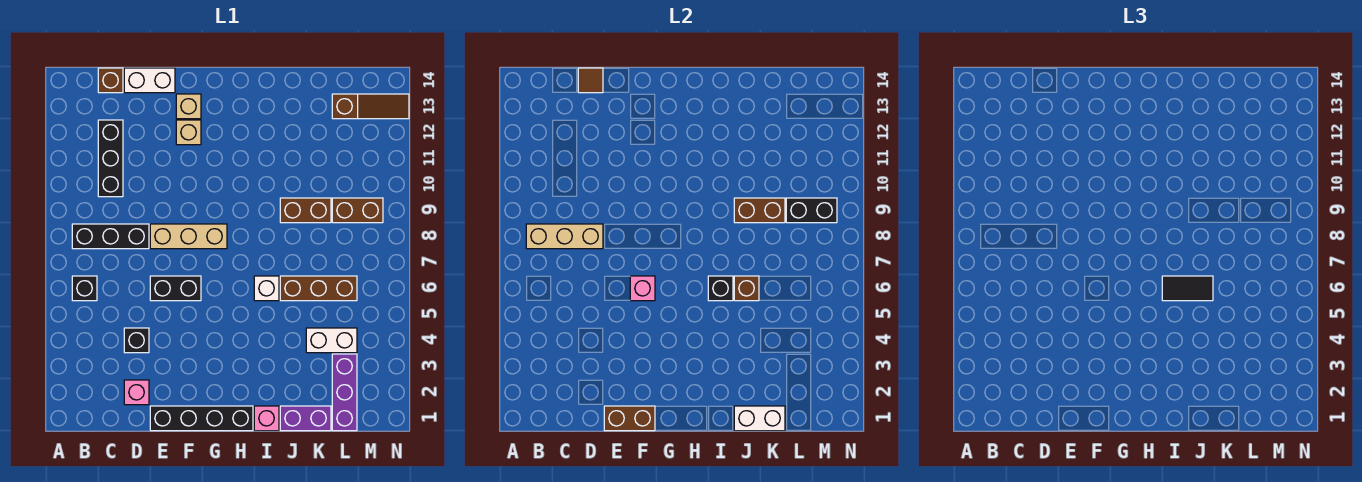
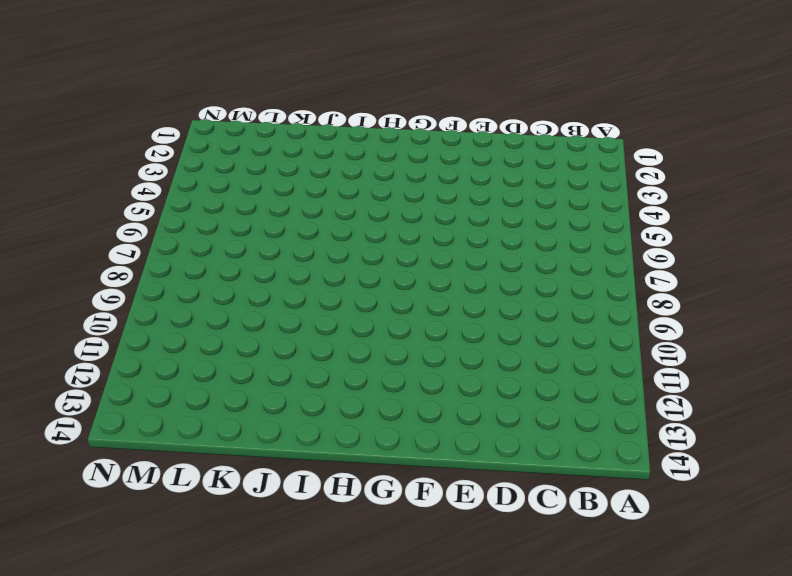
none -> black brick B6 level 1
none -> black brick B8:D8 level 1
none -> black brick C10:C12 level 1
none -> brown brick C14 level 1

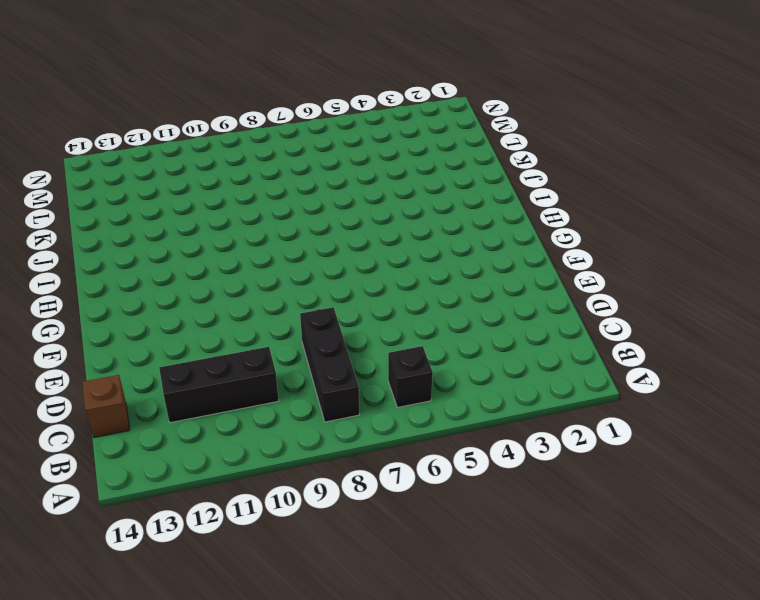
none -> pink brick D2 level 1
none -> black brick D4 level 1
none -> white brick D14:E14 level 1
none -> black brick E1:H1 level 1

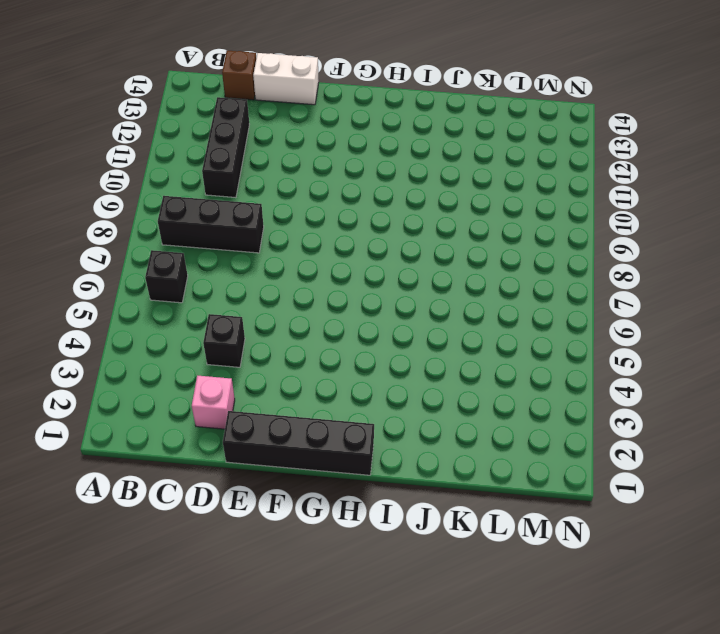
none -> black brick E6:F6 level 1
none -> tan brick E8:G8 level 1
none -> tan brick F12 level 1
none -> tan brick F13 level 1

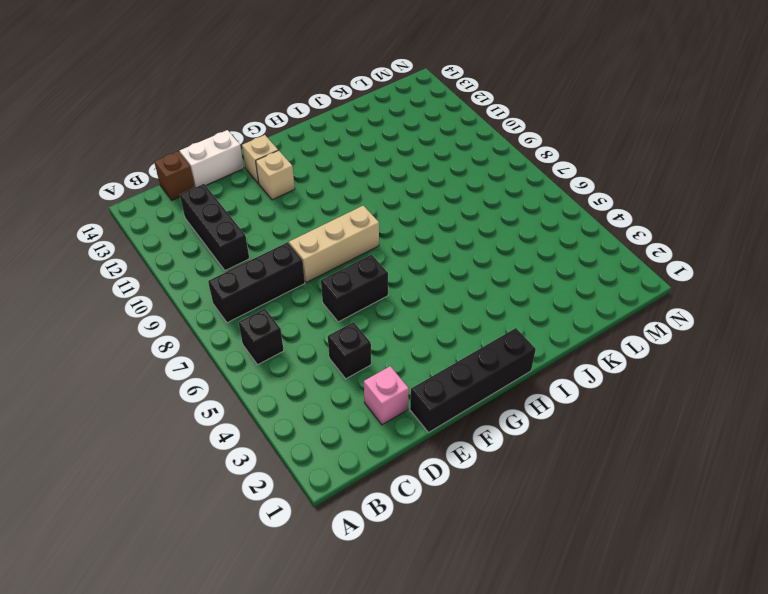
none -> pink brick I1 level 1
none -> white brick I6 level 1
none -> purple brick J1:K1 level 1
none -> brown brick J6:L6 level 1

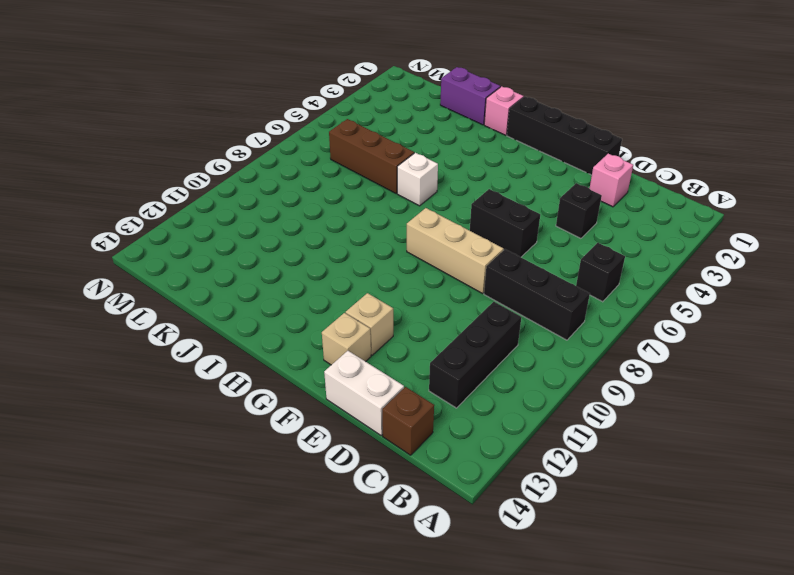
none -> brown brick J9:K9 level 1
none -> white brick K4:L4 level 1
none -> purple brick L1:L3 level 1
none -> brown brick L9:M9 level 1

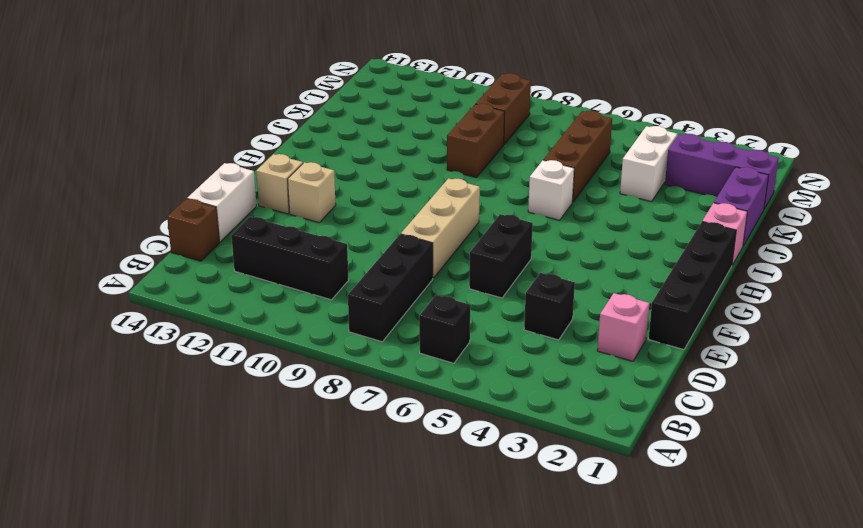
none -> brown slope L13:N13 level 1 top L
none -> tan brick B8:D8 level 2
none -> brown tile D14 level 2
none -> brown brick E1:F1 level 2

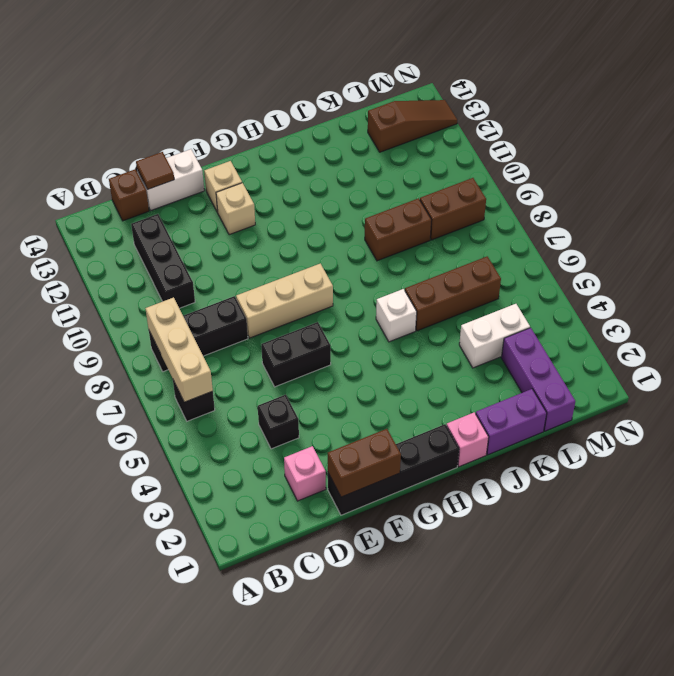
tan brick B6:B8 level 2 -> tan brick B8:D8 level 2
none -> pink brick F6 level 2
none -> black brick I6 level 2
none -> white brick J1:K1 level 2
none -> brown brick J6 level 2

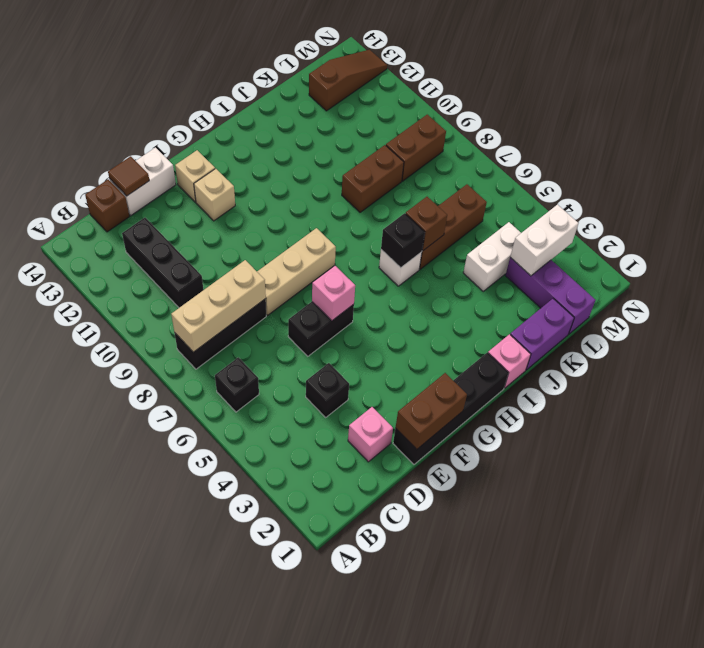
white brick L3:M3 level 2 -> white brick J1:K1 level 2
none -> brown brick J9:K9 level 2
none -> black brick L9:M9 level 2
none -> black tile I6:J6 level 3

